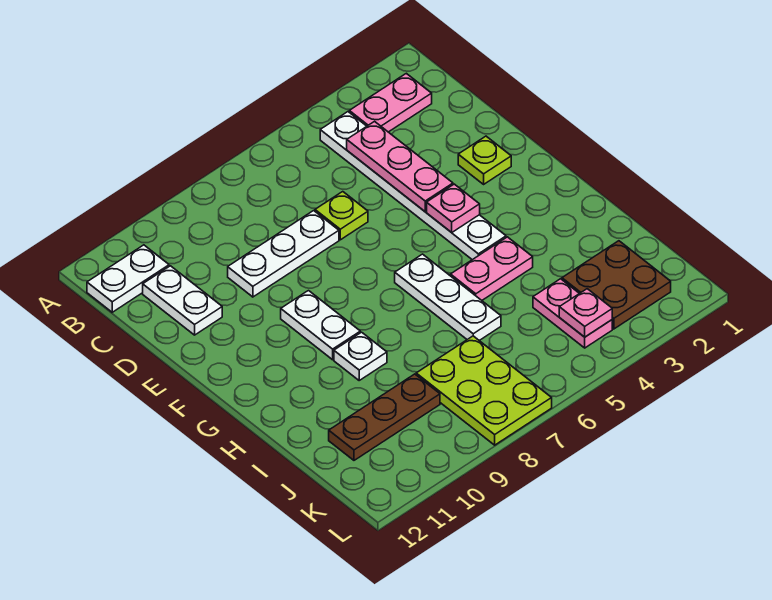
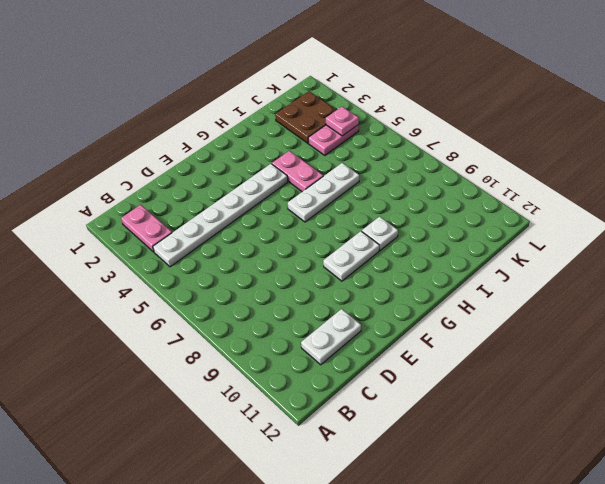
none -> white plate B11:B12 level 1
none -> lime plate D6 level 1
none -> white plate D7:D9 level 1

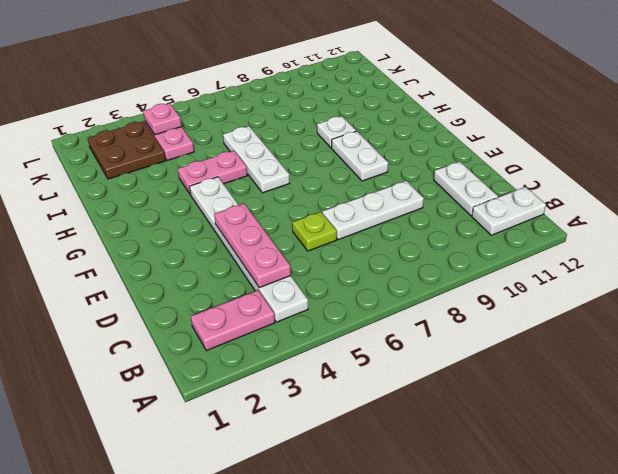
none -> lime plate E2 level 1
none -> lime plate J7:L8 level 1
none -> brown plate J9:J11 level 1

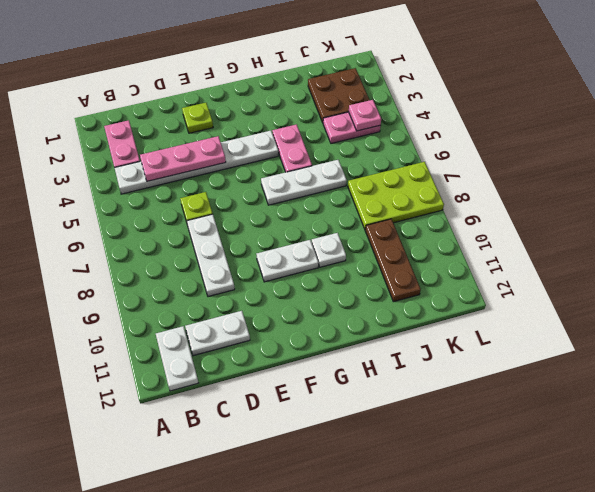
none -> pink plate F4 level 2

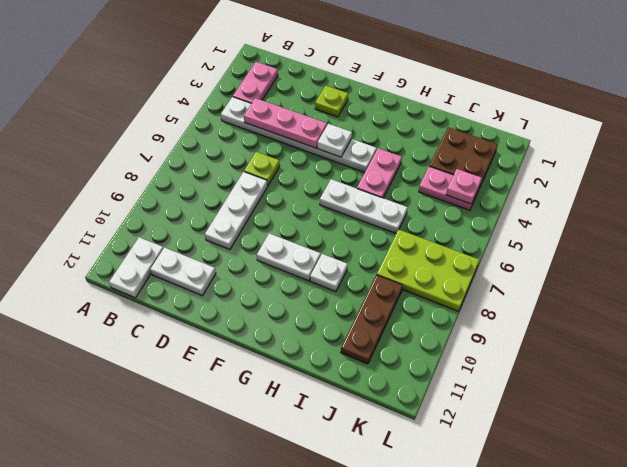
white plate F4 level 2 -> pink plate F4 level 2

